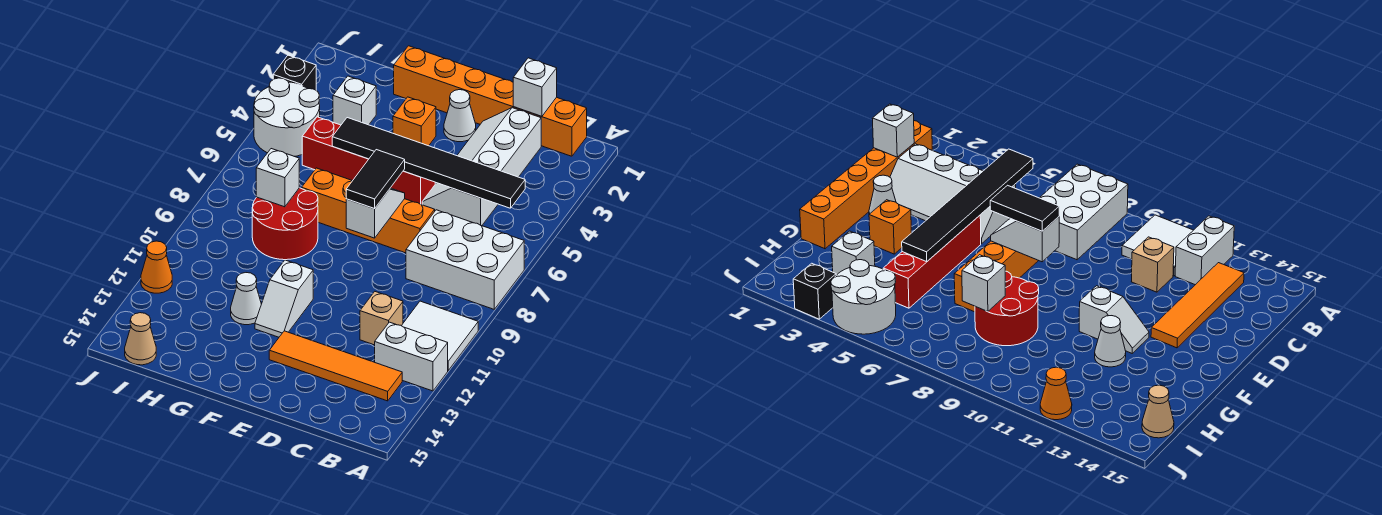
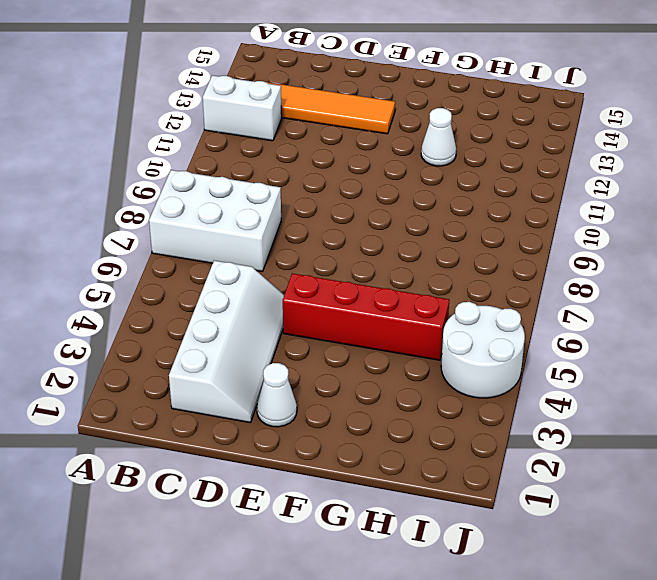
none -> white tile A10:B11 level 1
none -> orange brick B1:G1 level 1
none -> tan brick C11 level 1

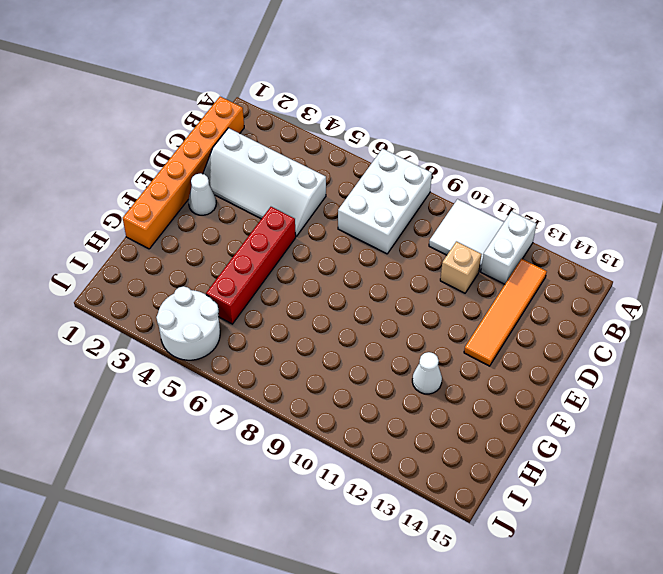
none -> orange brick D7:G7 level 1
none -> orange brick F3 level 1
none -> white slope F11:F12 level 1 top 11

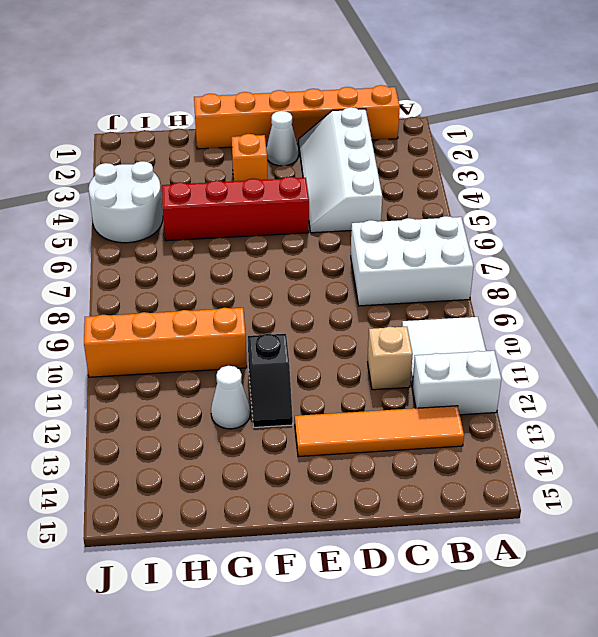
black slope F11:F12 level 1 top 11 -> white slope F11:F12 level 1 top 11
orange brick G10:J10 level 1 -> orange brick D7:G7 level 1
none -> red round brick G8:H9 level 1
none -> white brick H3 level 1
none -> tan cone I15 level 1

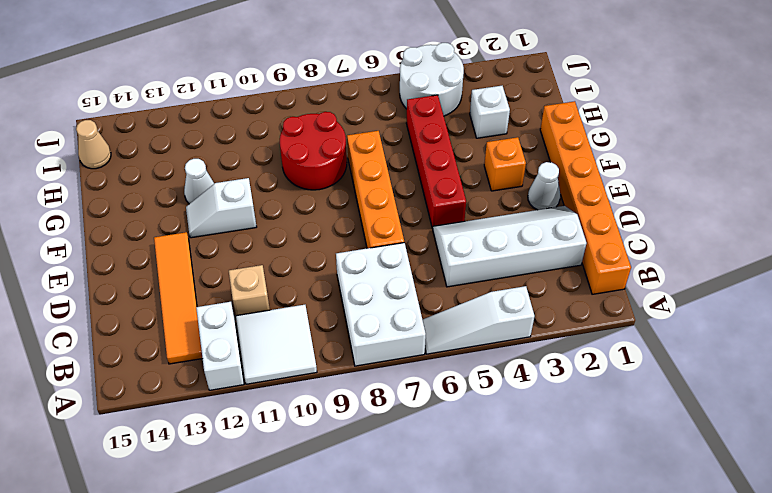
white slope A4:A6 level 1 top 4 -> none
none -> black brick J3 level 1
none -> orange cone J12 level 1
none -> black tile B5:G5 level 2

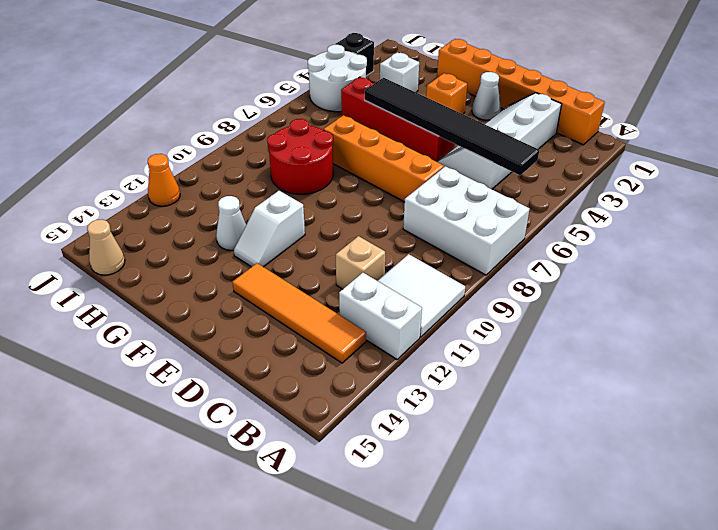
none -> white brick C1 level 2
none -> white slope E7:E8 level 2 top 8
none -> white brick H8 level 2

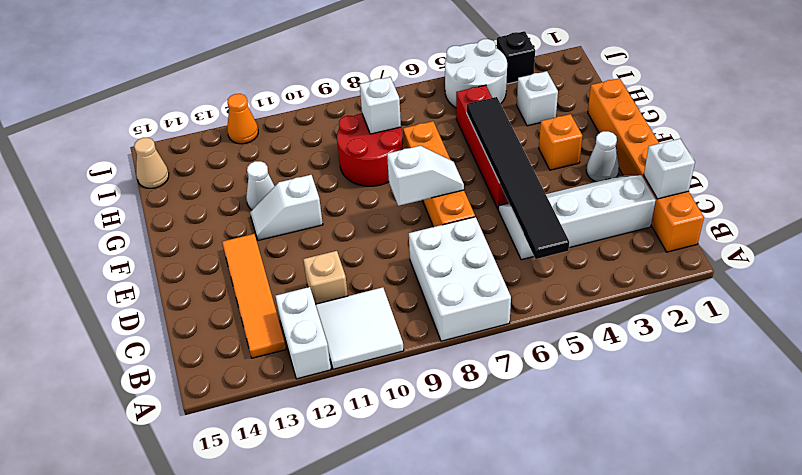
none -> black tile E7:E8 level 3

